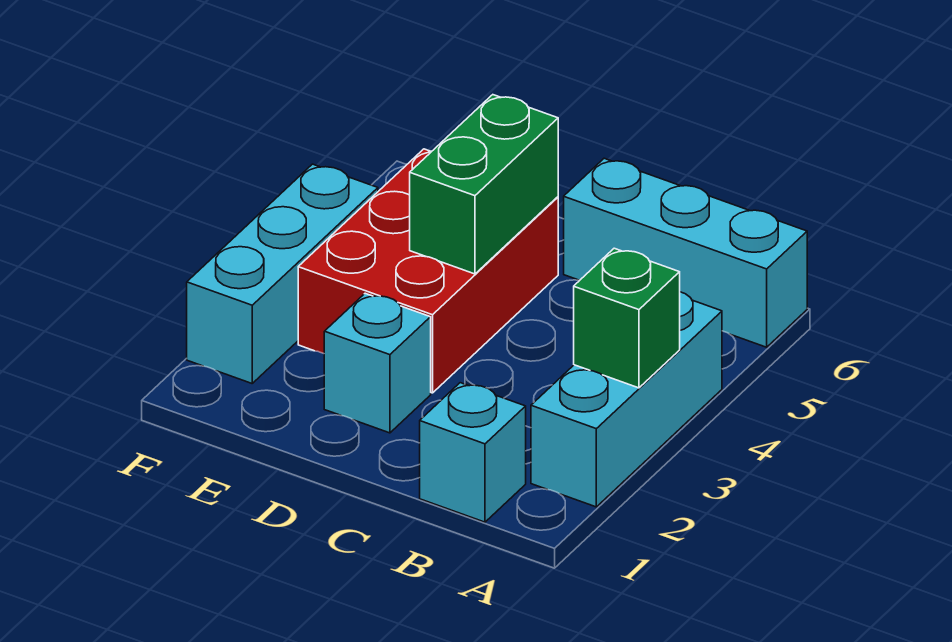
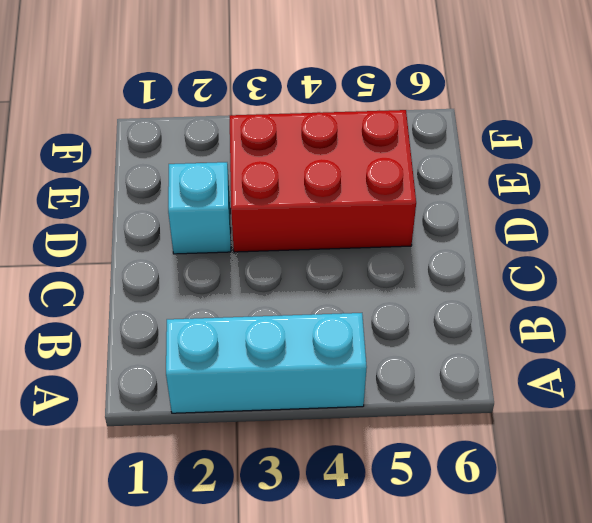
none -> cyan brick A6:C6 level 1
none -> cyan brick B1 level 1

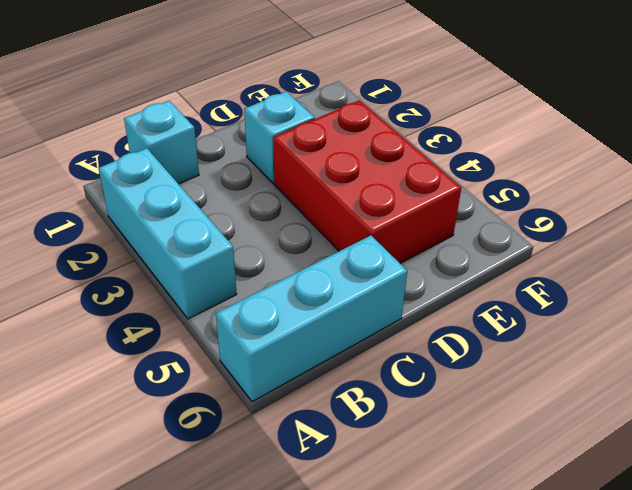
none -> cyan brick F2:F4 level 1
none -> green brick A3 level 2

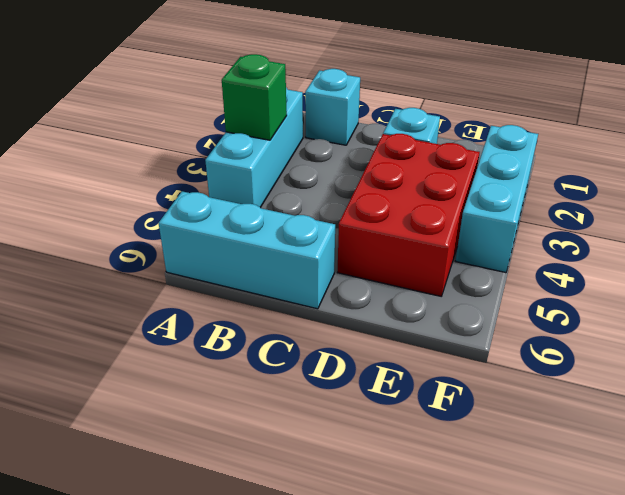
none -> green brick D4:D5 level 2

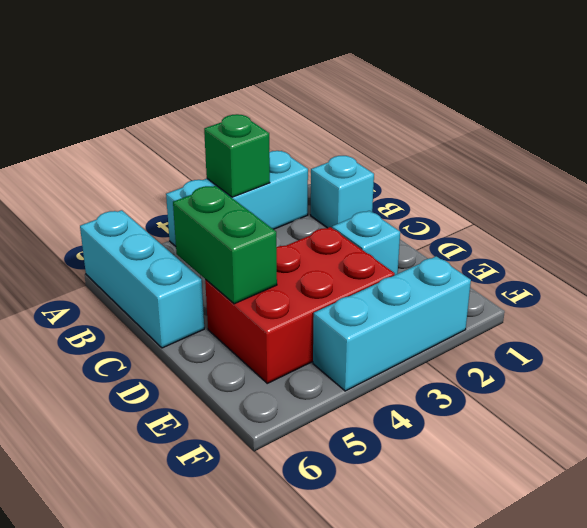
green brick C5:D5 level 2 -> green brick D4:D5 level 2

